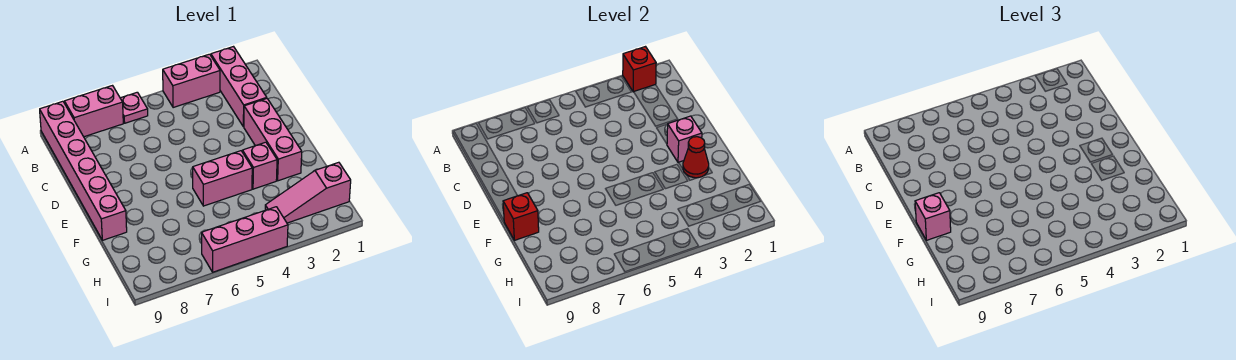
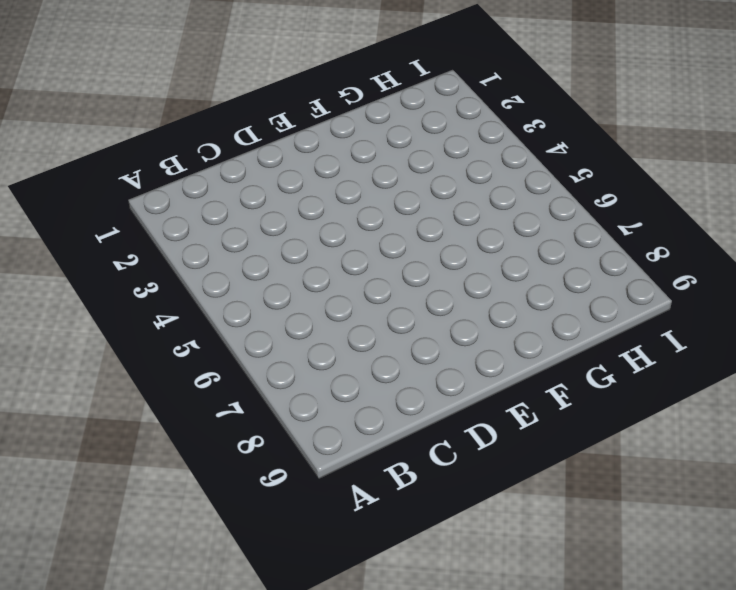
none -> pink brick A2:C2 level 1
none -> pink brick A3:A4 level 1
none -> pink plate A6 level 1

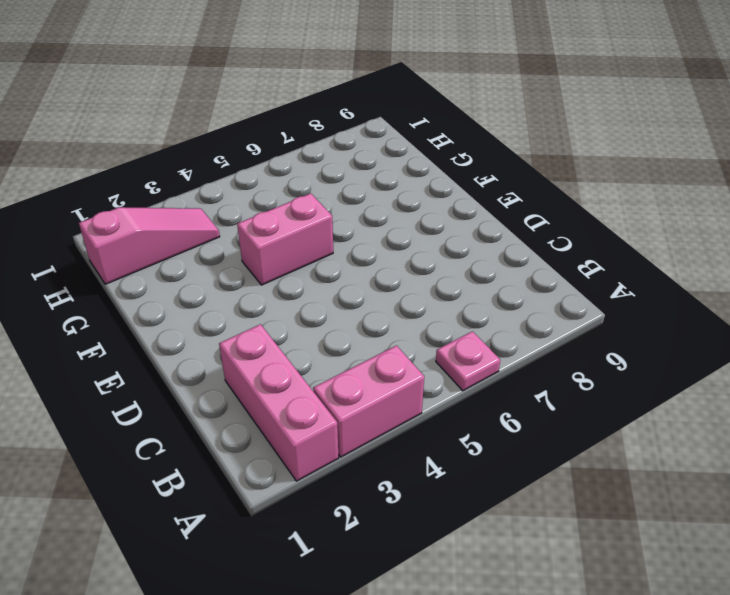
none -> pink brick A7:A8 level 1
none -> pink brick A9:F9 level 1
none -> pink brick D2:F2 level 1

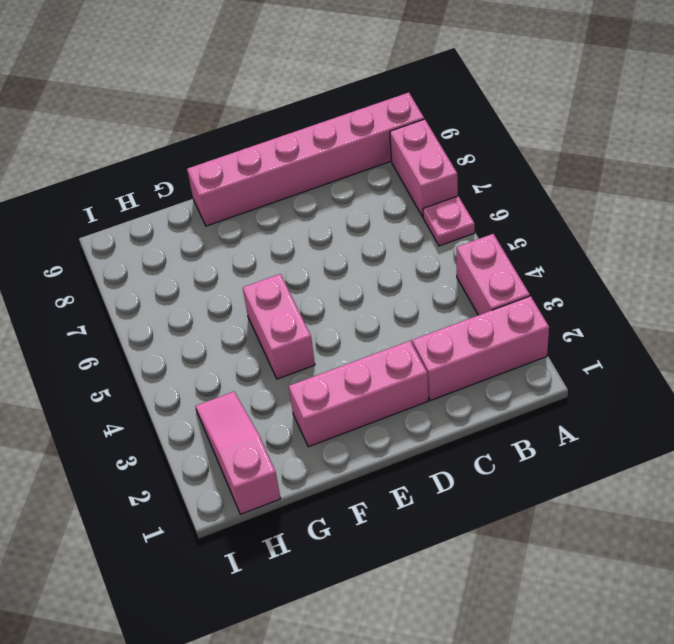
none -> pink brick F3 level 1
none -> pink brick I4:I6 level 1
none -> red brick A2 level 2

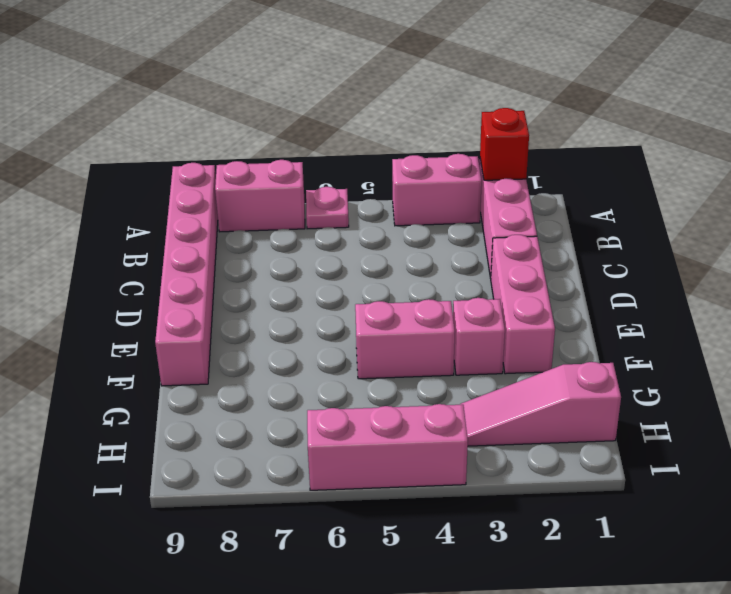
none -> pink brick E2 level 2
none -> red cone F2 level 2
none -> red brick F9 level 2

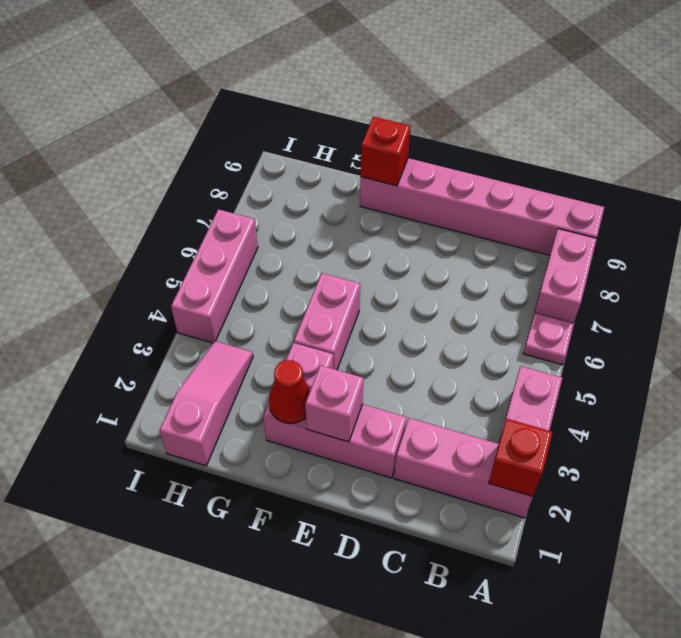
none -> pink brick F9 level 3

